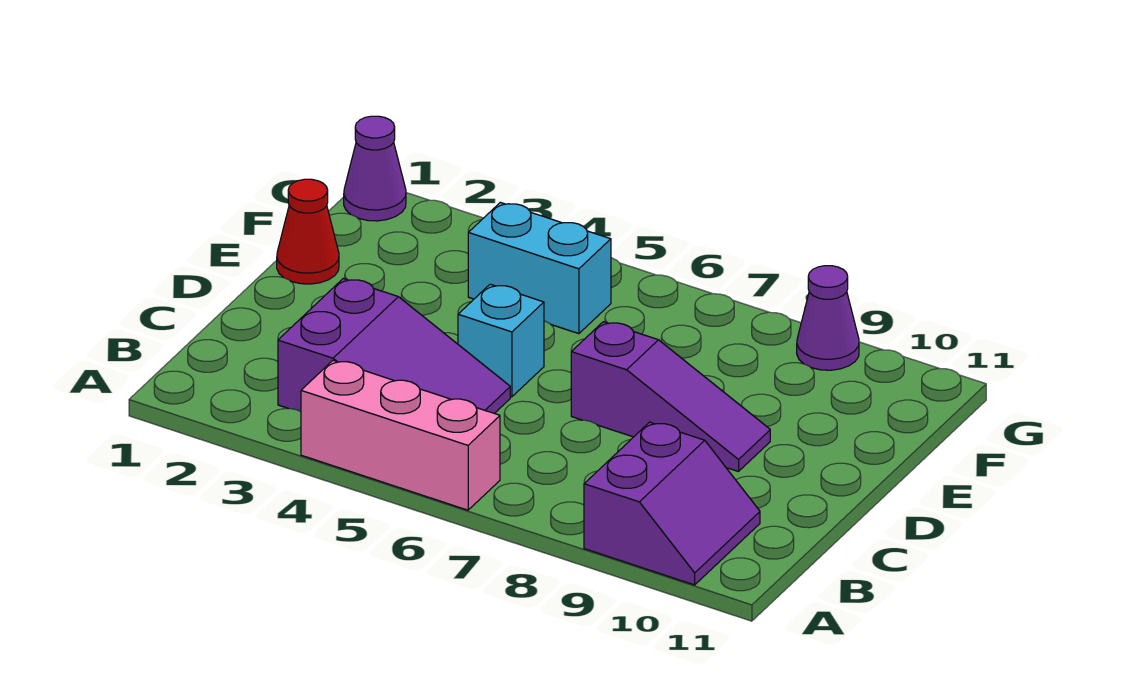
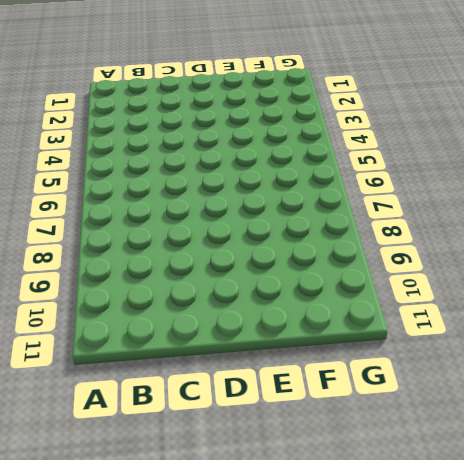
none -> pink brick A4:A6 level 1
none -> purple slope A9:B10 level 1 top 9

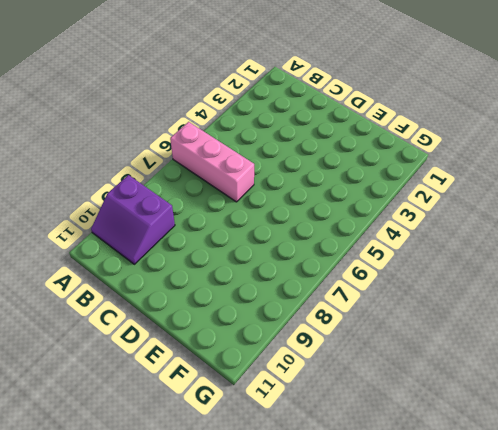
pink brick A6:C6 level 1 -> pink brick A4:A6 level 1
none -> purple slope B3:C5 level 1 top 3
none -> cyan brick D5 level 1

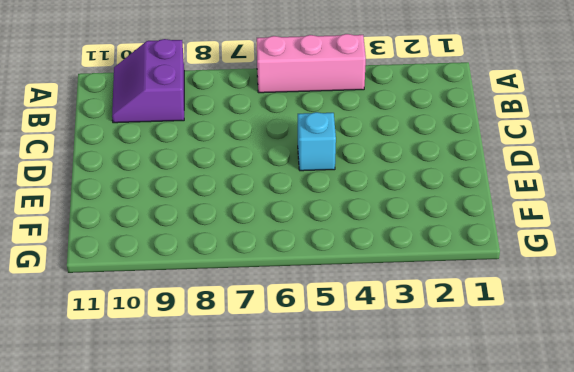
none -> purple slope B3:C5 level 1 top 3
none -> purple slope D7:D9 level 1 top 7

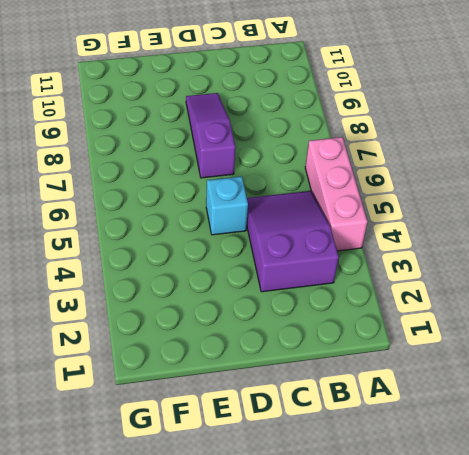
none -> purple slope A9:B10 level 1 top 9
none -> red cone E1 level 1

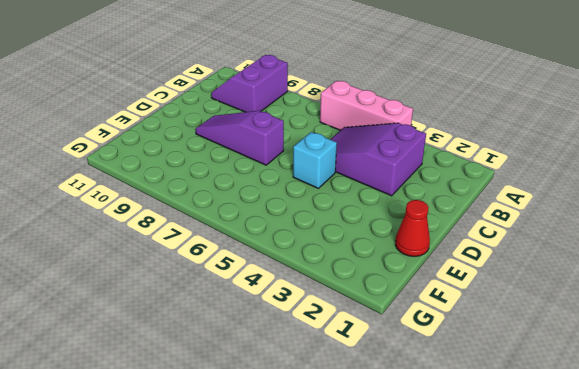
none -> cyan brick F4:F5 level 1
none -> purple cone G1 level 1

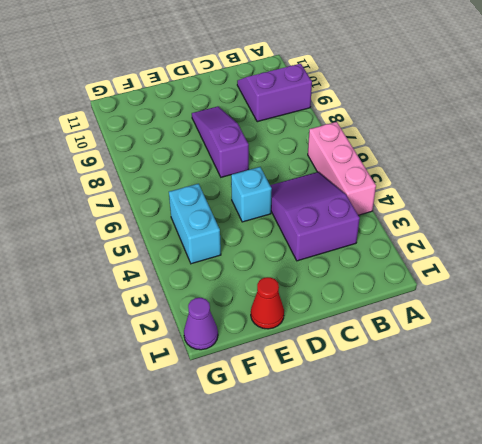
none -> purple cone G9 level 1

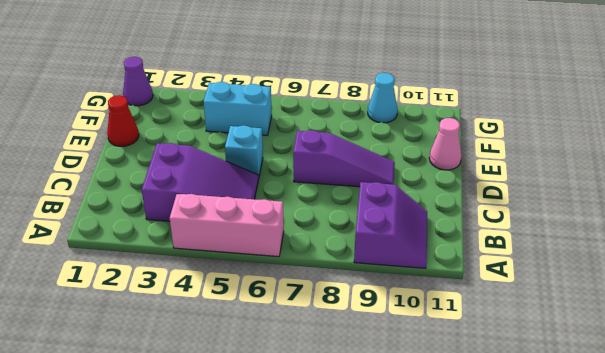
pink cone E11 level 1 -> none
cyan cone G9 level 1 -> purple cone G9 level 1

